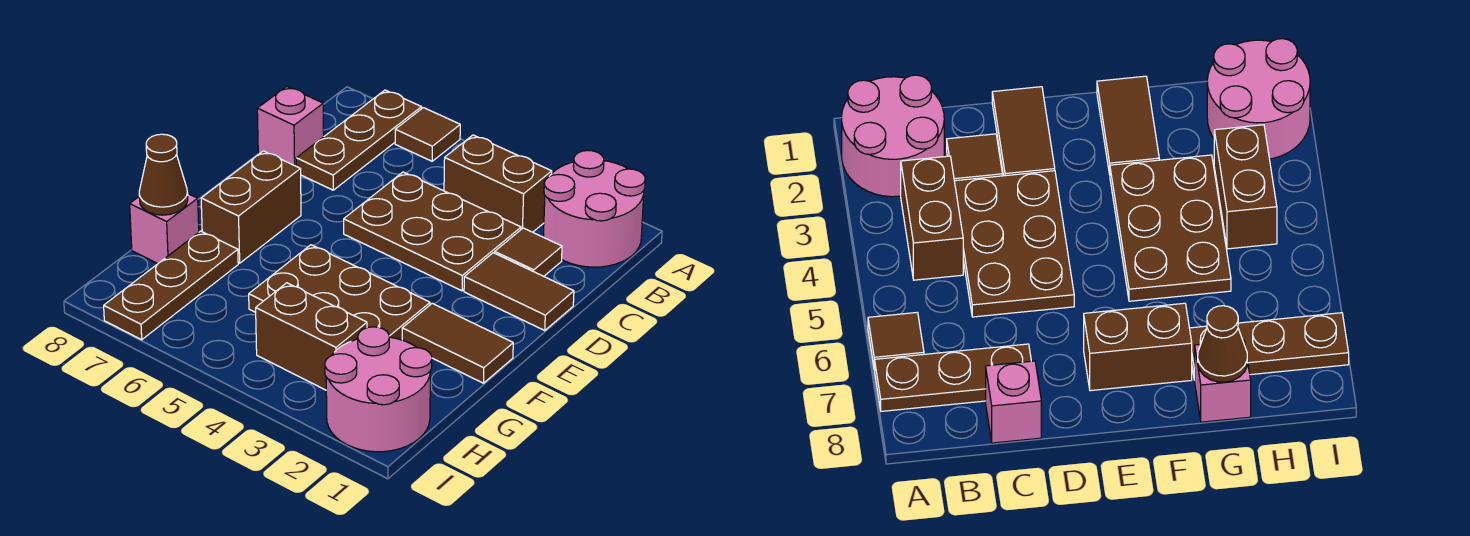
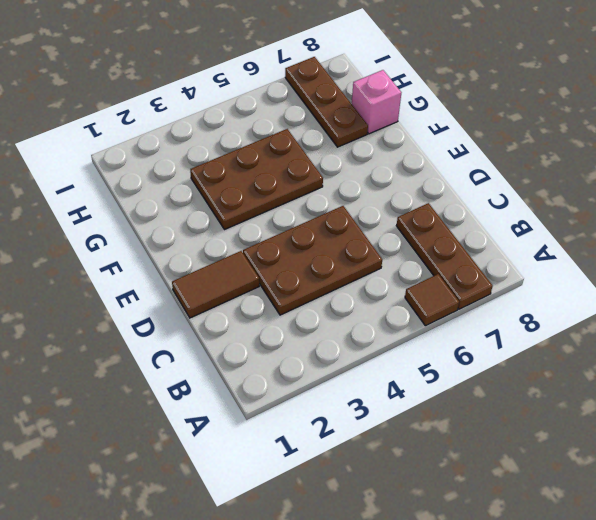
none -> pink round brick A1:B2 level 1
none -> brown brick B3:B4 level 1
none -> brown tile C2 level 1

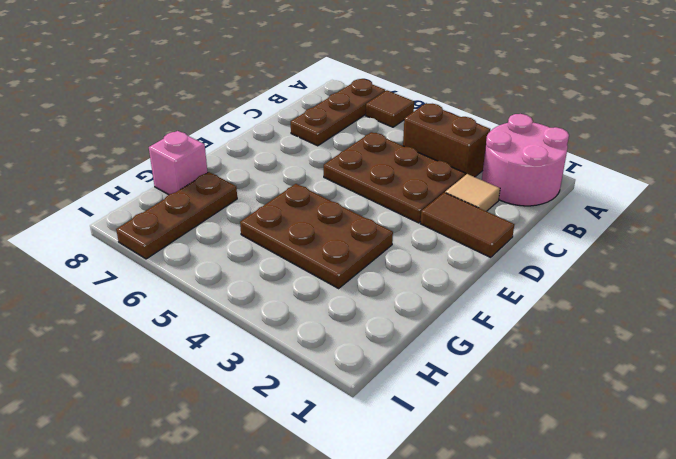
tan tile C2 level 1 -> brown tile C2 level 1
none -> pink brick C8 level 1
none -> brown brick E7:F7 level 1
none -> brown tile F1:F2 level 1

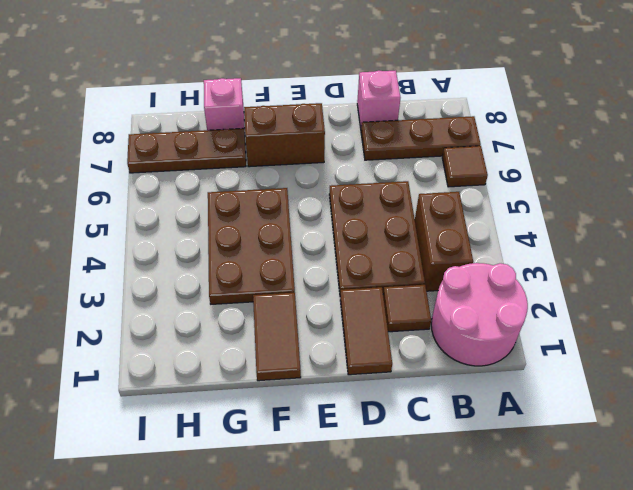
none -> pink round brick H1:I2 level 1
none -> brown brick H3:H4 level 1
none -> brown cone G8 level 2

